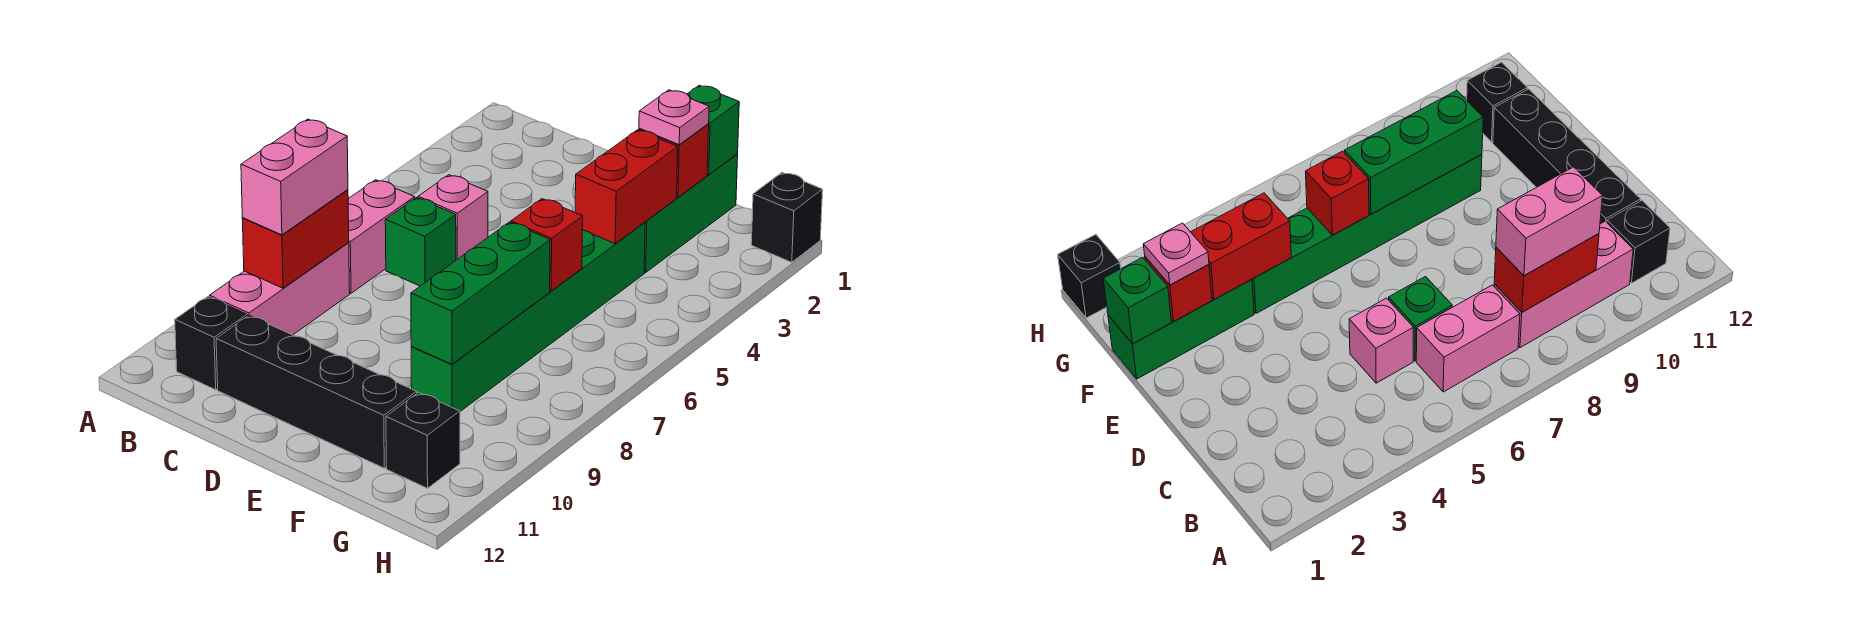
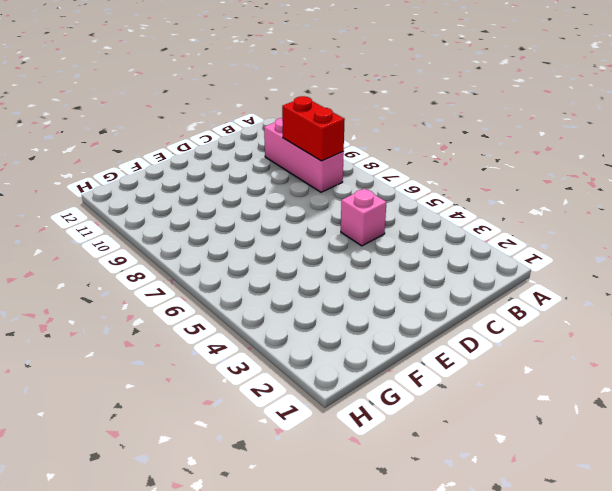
none -> pink brick B6:B7 level 1
none -> black brick B11 level 1
none -> green brick C6 level 1

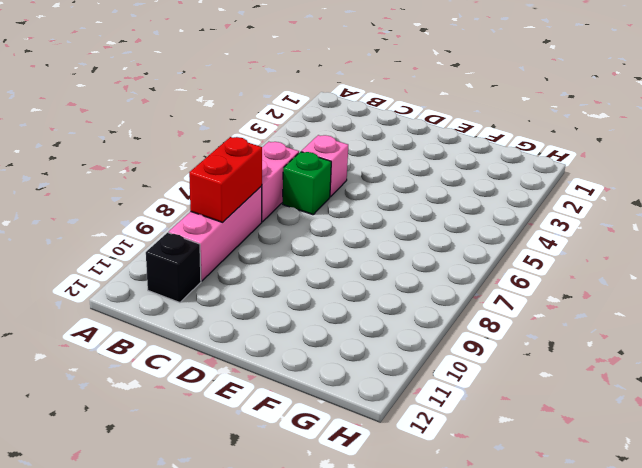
none -> black brick C11:F11 level 1
none -> green brick F1:F3 level 1
none -> green brick F4:F9 level 1

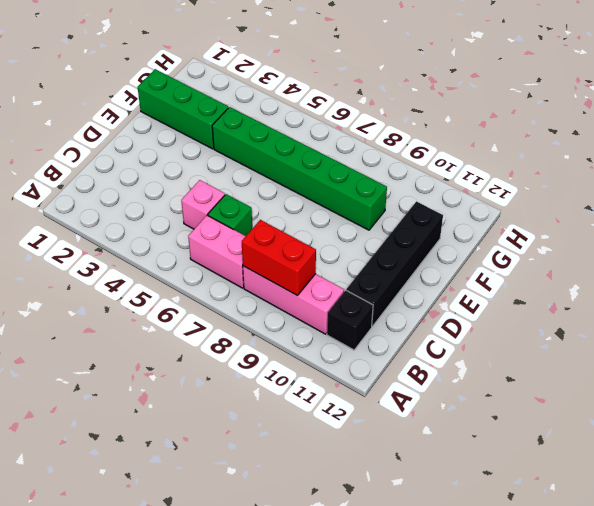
none -> black brick G11 level 1
none -> black brick H1 level 1
none -> green brick F1 level 2

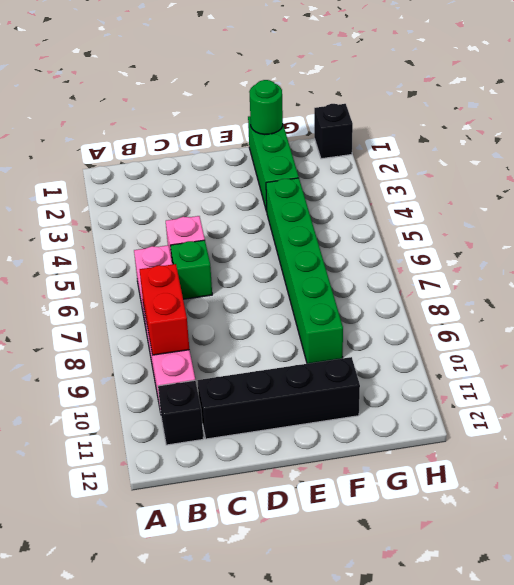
green round brick F1 level 2 -> green brick F1 level 2
none -> black brick G11 level 1
none -> red brick F2 level 2
none -> red brick F3:F4 level 2

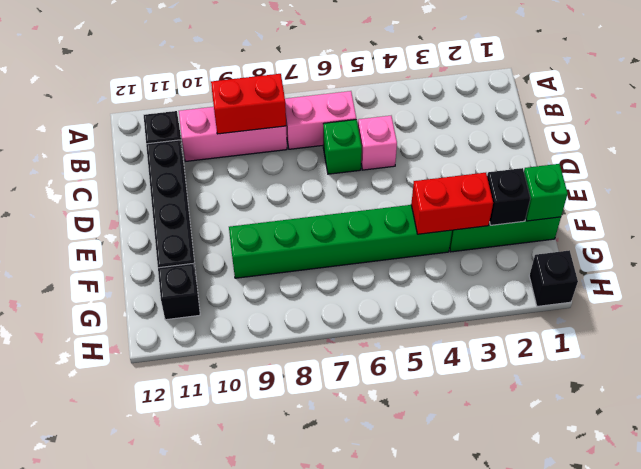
black brick F2 level 2 -> red brick F2 level 2
none -> red brick F6 level 2
none -> green brick F7:F9 level 2
none -> pink brick B8:B9 level 3

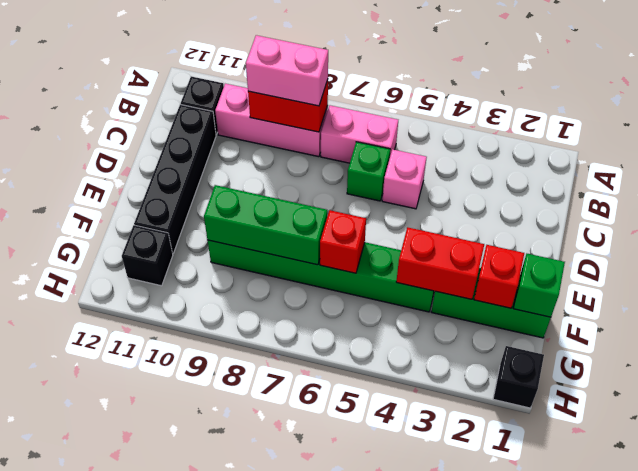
none -> pink plate F2 level 3

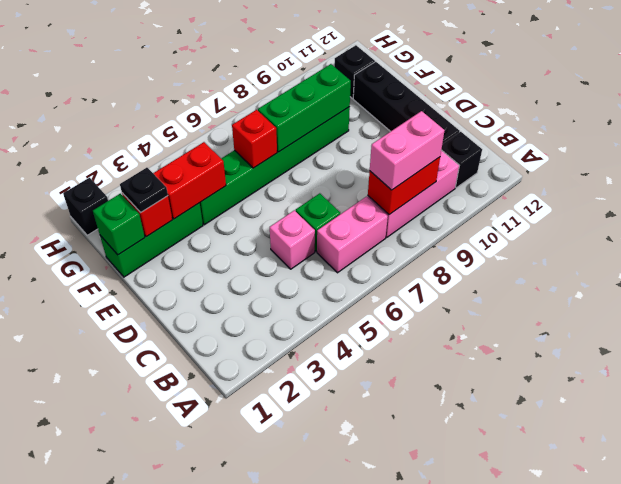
black plate F2 level 3 -> pink plate F2 level 3

